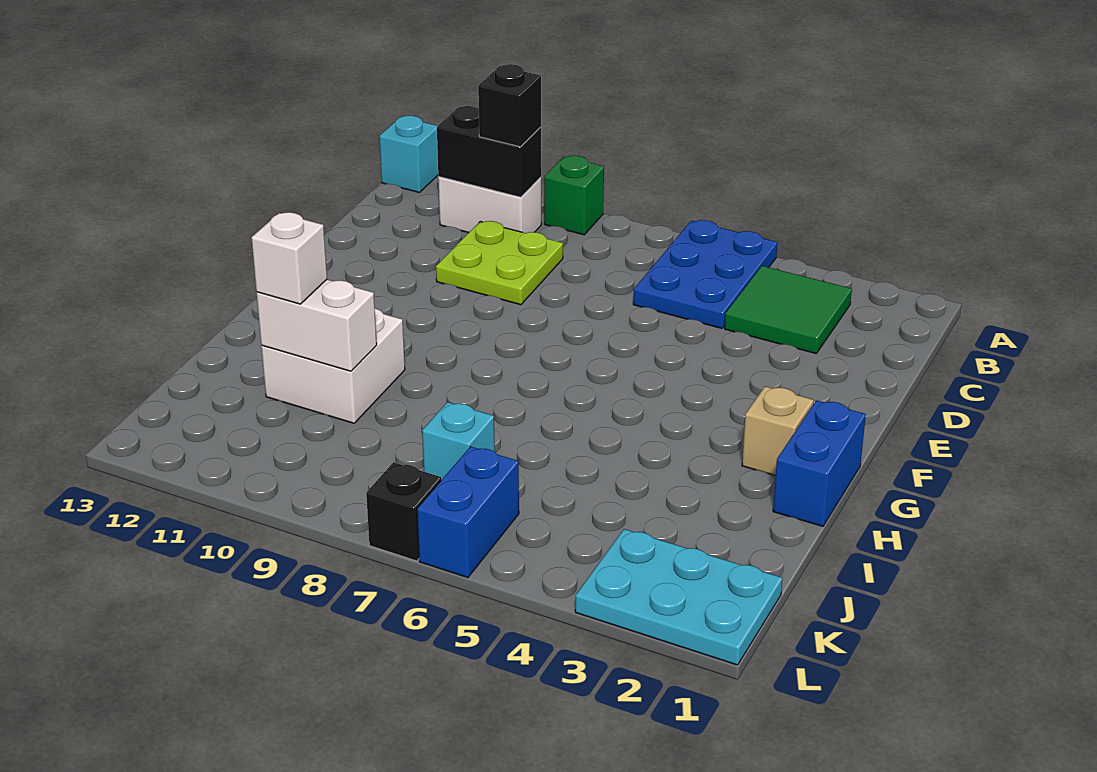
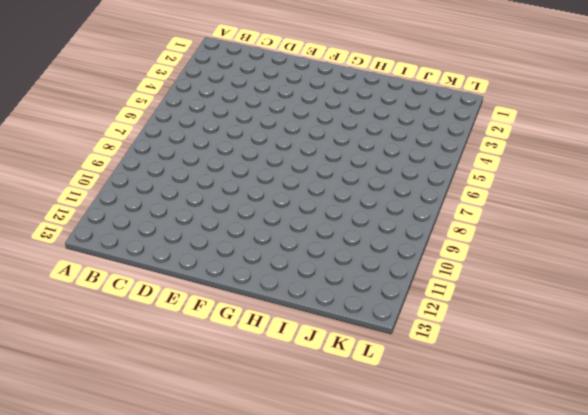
none -> blue plate A5:C6 level 1
none -> green brick A9 level 1
none -> cyan brick A13 level 1

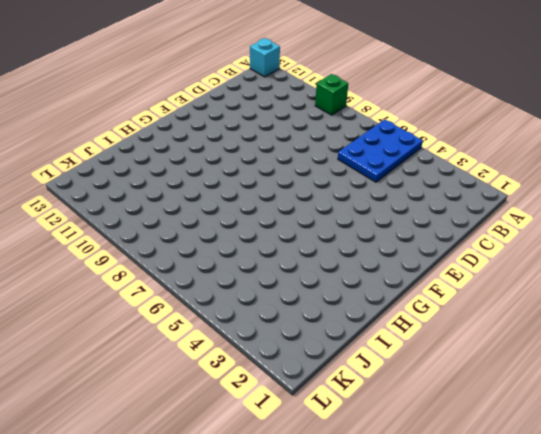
none -> green tile B3:C4 level 1
none -> white brick B10:B11 level 1
none -> lime plate C9:D10 level 1

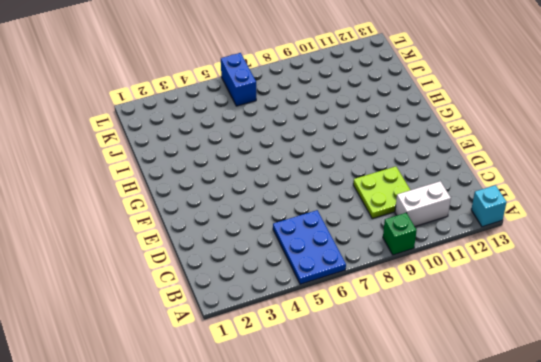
none -> green tile B3:C4 level 1
none -> blue brick G1:H1 level 1
none -> tan brick G2 level 1

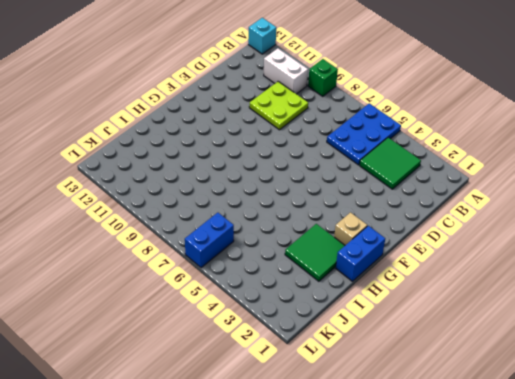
green tile H2:I3 level 1 -> none
none -> white brick H10:I11 level 1
none -> cyan brick J7 level 1
none -> cyan plate K1:L3 level 1

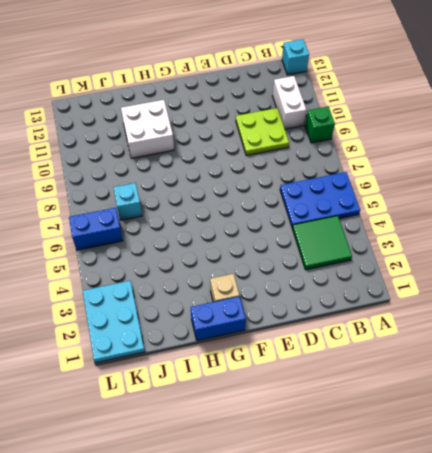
none -> black brick L7 level 1
none -> black brick B10:B11 level 2
none -> white brick I10:I11 level 2

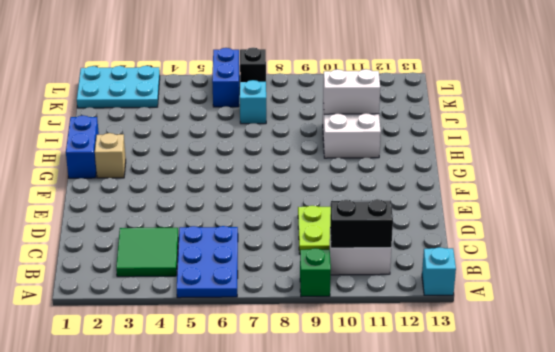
none -> black brick B10 level 3
none -> white brick I11 level 3

